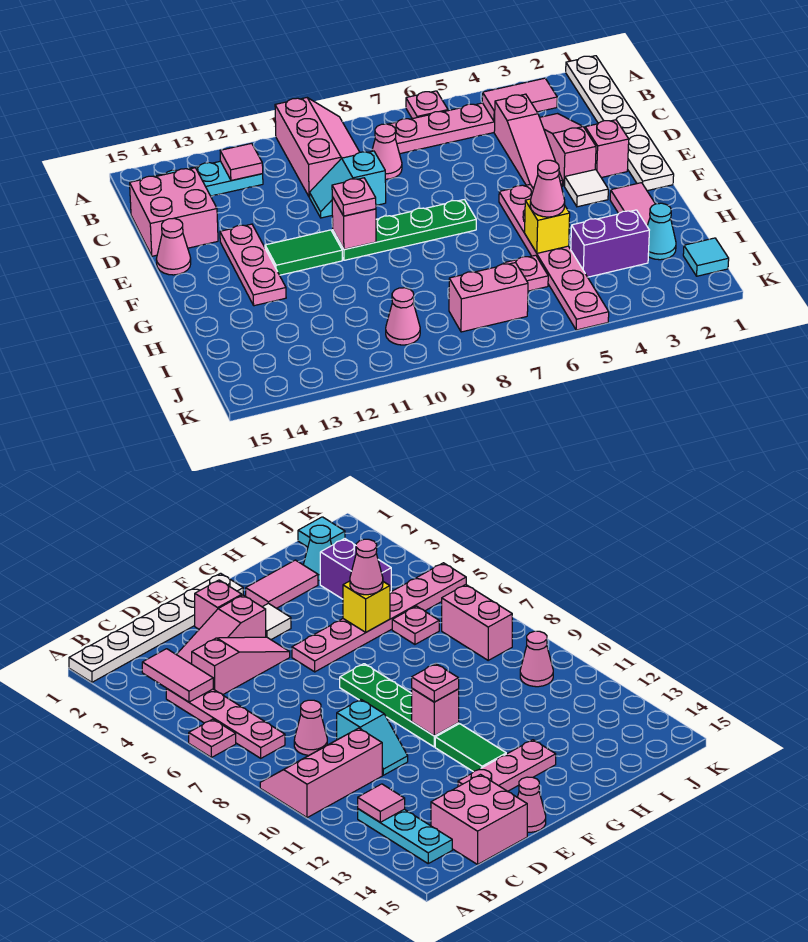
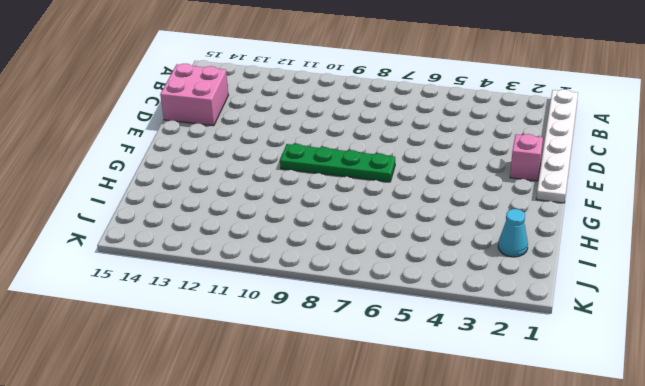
none -> pink plate A6 level 1
none -> pink slope A9:C10 level 1 top 10
none -> pink plate B4:B7 level 1
none -> cyan plate B12:B14 level 1

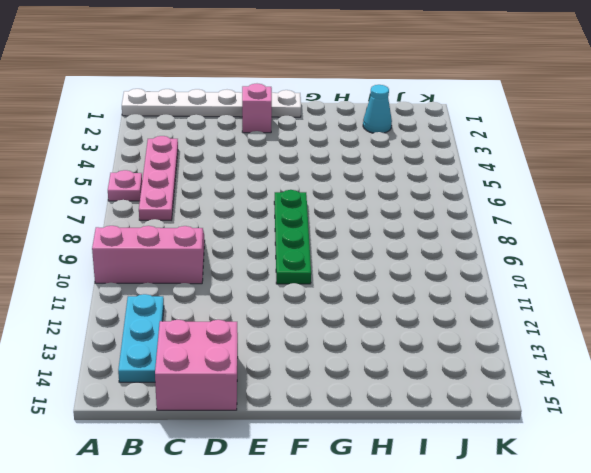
none -> pink slope C3:E3 level 1 top E
none -> pink slope C4:E4 level 1 top C
none -> pink cone C8 level 1
none -> cyan slope D9:D10 level 1 top 9

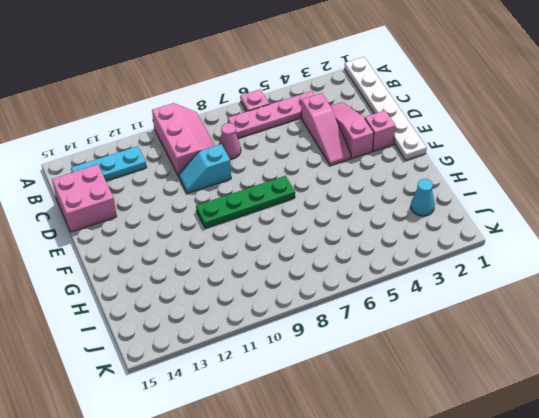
none -> pink plate E13:G13 level 1
none -> pink cone E15 level 1
none -> white tile F3 level 1
none -> pink plate F5:K5 level 1

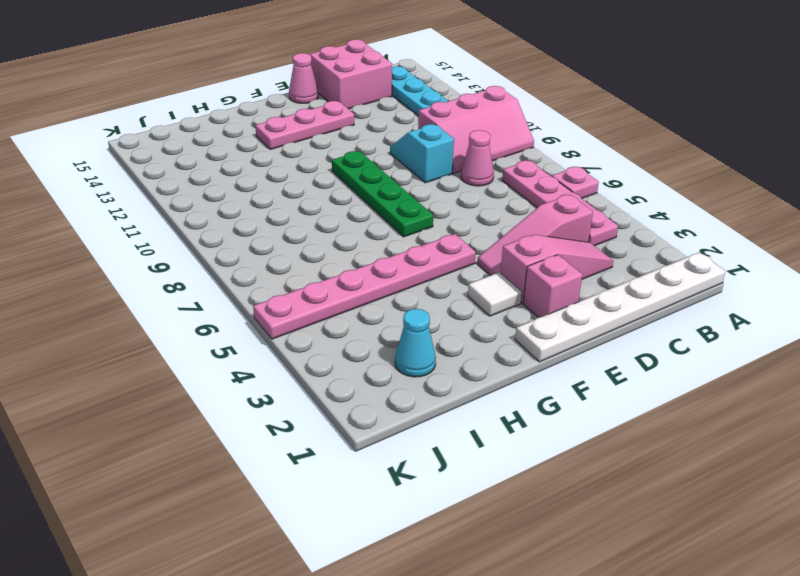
none -> green tile F11:F12 level 1
none -> pink tile G2:H2 level 1
none -> purple brick I3:I4 level 1
none -> pink plate I6 level 1

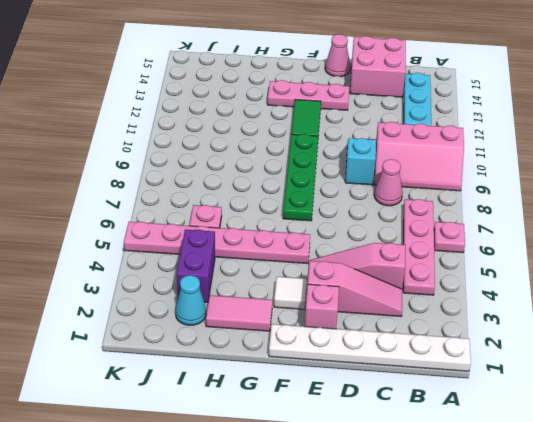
none -> cyan tile J1 level 1
none -> pink brick J7:J8 level 1
none -> pink cone J10 level 1
none -> pink tile B3:B4 level 2

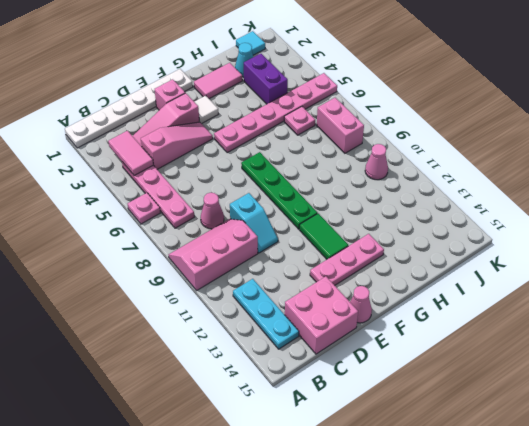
none -> pink tile B12 level 2
none -> pink brick F10 level 2
none -> yellow brick H5 level 2
none -> pink plate F10 level 3

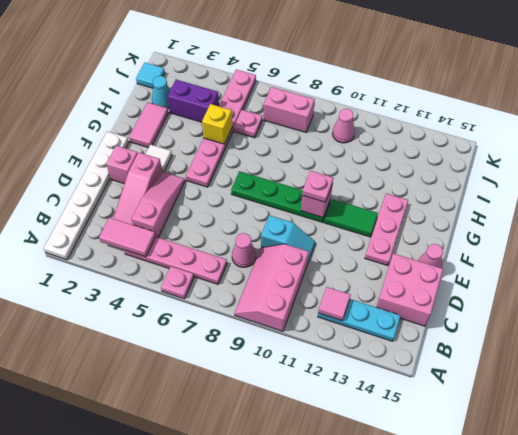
none -> pink cone H5 level 3

